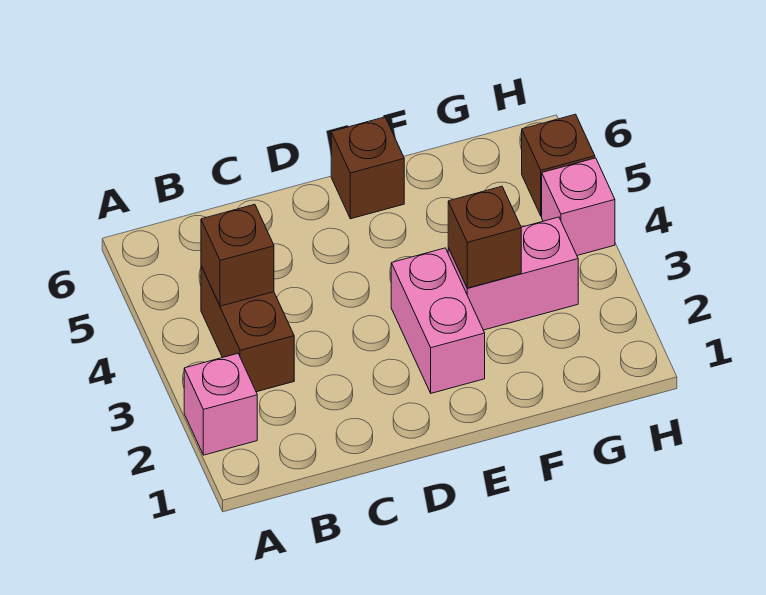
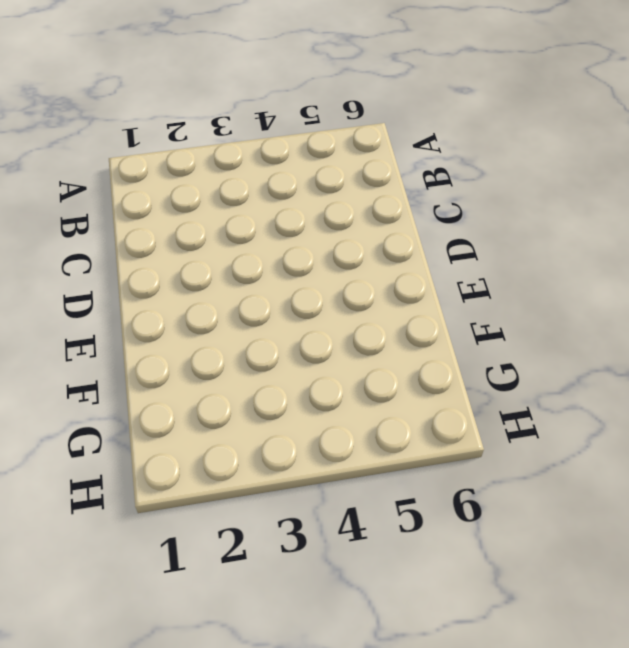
none -> pink brick A2 level 1
none -> brown brick B3:B4 level 1

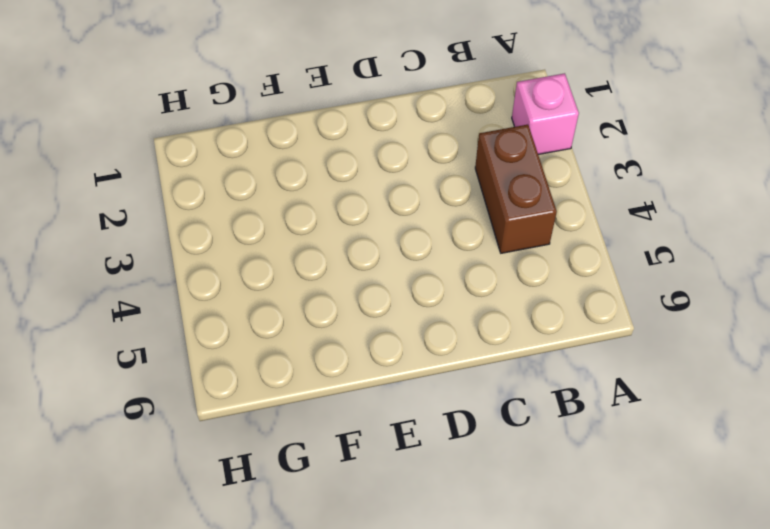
none -> pink brick E2:E3 level 1
none -> brown brick E6 level 1

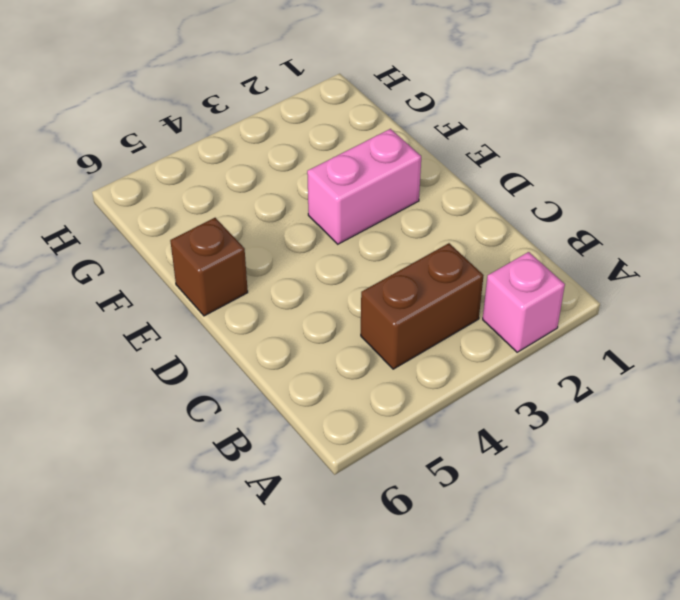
none -> pink brick F3:G3 level 1
none -> pink brick H4 level 1

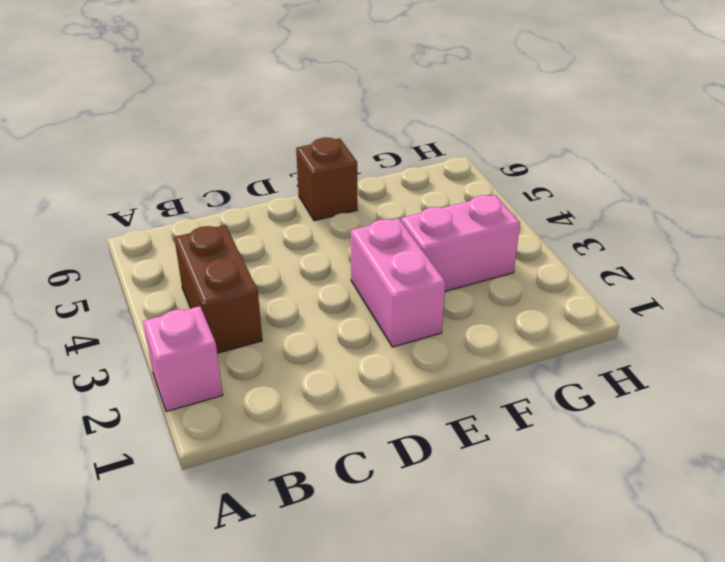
none -> pink brick H4 level 1
none -> brown brick H5 level 1

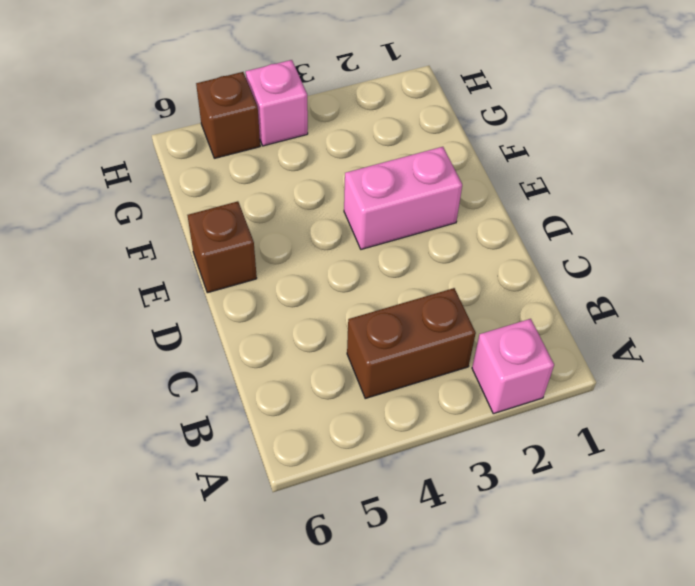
none -> pink brick F3:G3 level 1
none -> brown brick B4 level 2

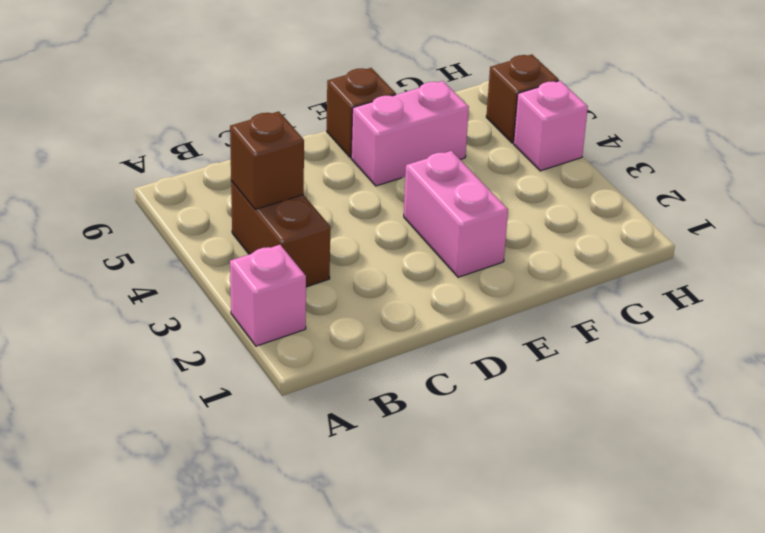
pink brick E5:F5 level 1 -> pink brick F3:G3 level 1
none -> brown brick F3 level 2

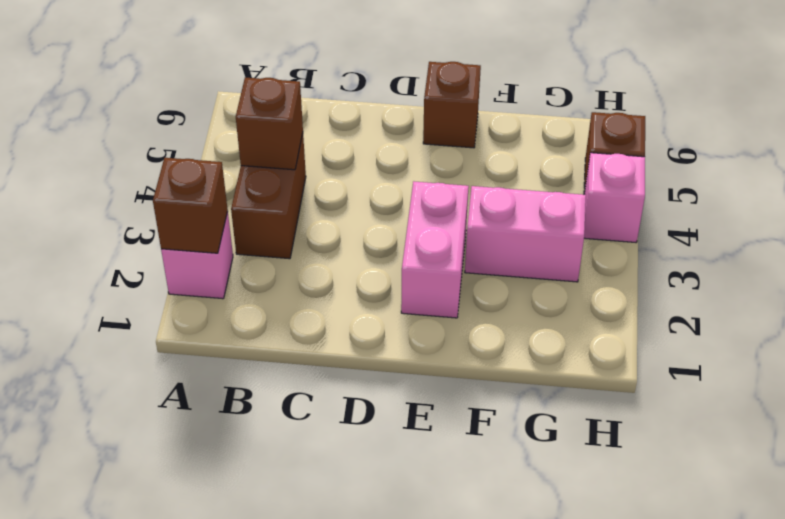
brown brick A2 level 2 -> brown brick F3 level 2

